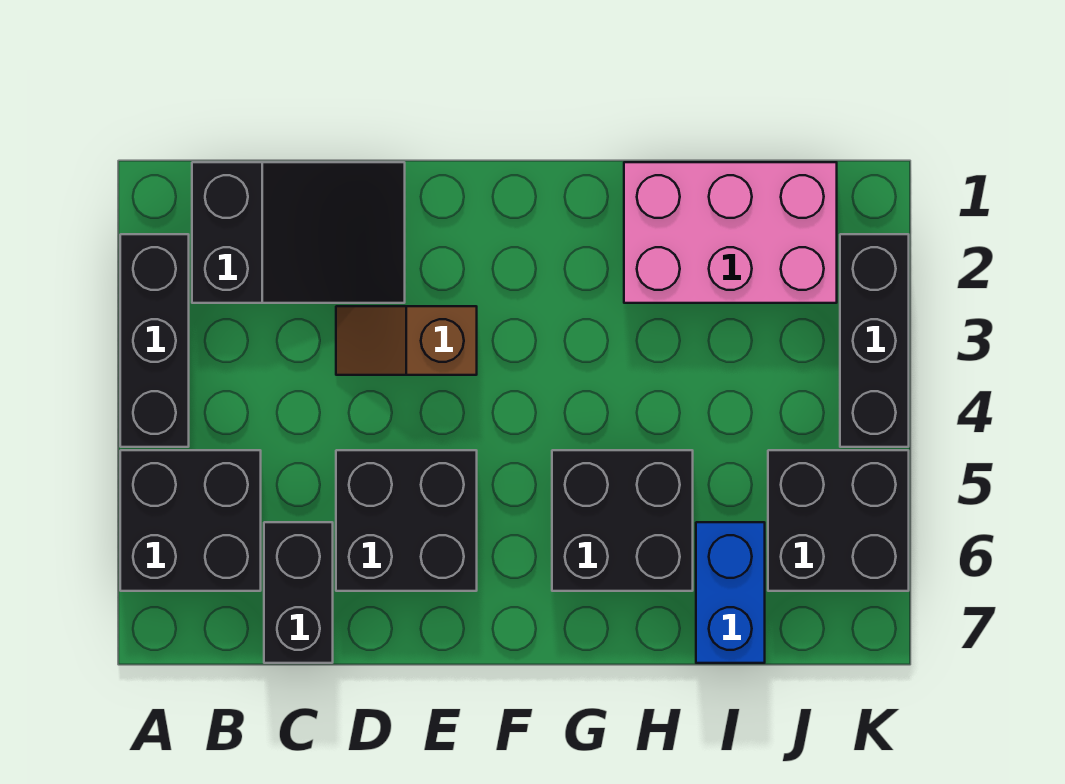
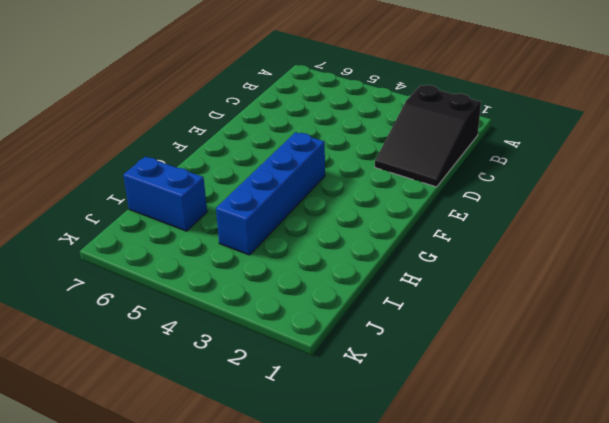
blue brick F4:I4 level 1 -> none
none -> black brick A2:A4 level 1
none -> black brick A5:B6 level 1

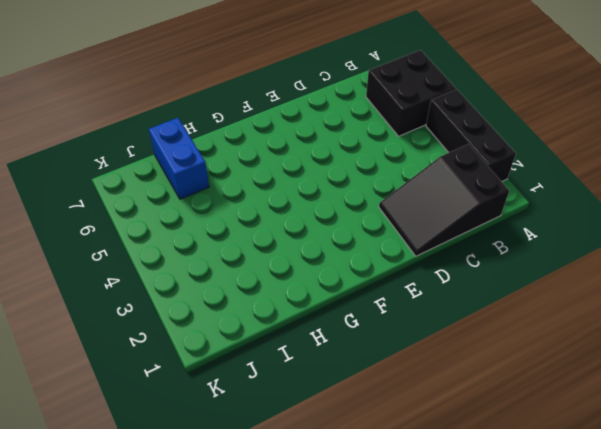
none -> black brick C6:C7 level 1
none -> brown slope D3:E3 level 1 top E

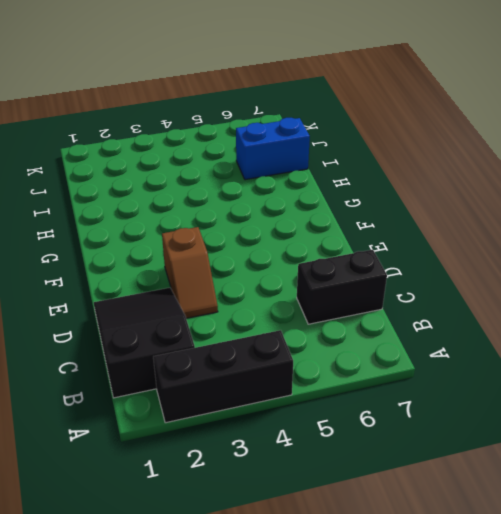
none -> black brick A5:B6 level 1
none -> black brick D5:E6 level 1

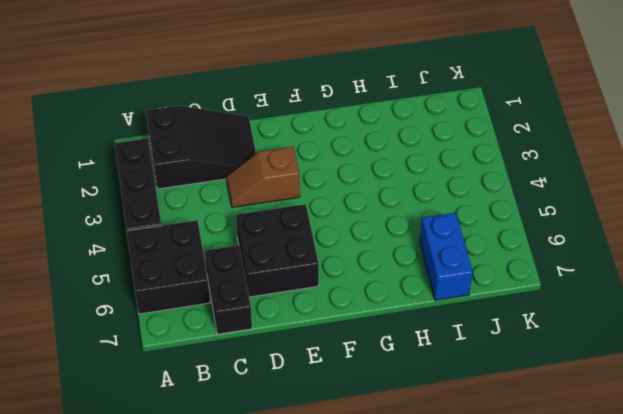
none -> black brick G5:H6 level 1
none -> pink brick H1:J2 level 1

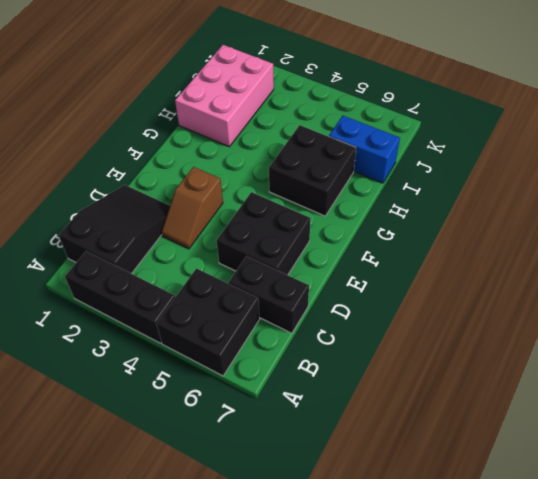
none -> black brick J5:K6 level 1
none -> black brick K2:K4 level 1

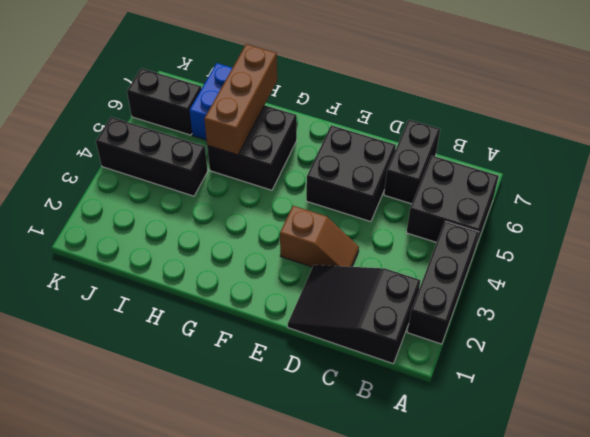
brown brick H5:H7 level 2 -> none
black brick I4:K4 level 1 -> black brick K2:K4 level 1
black brick J6:K6 level 1 -> black brick J5:K6 level 1
none -> pink brick H1:J2 level 1

